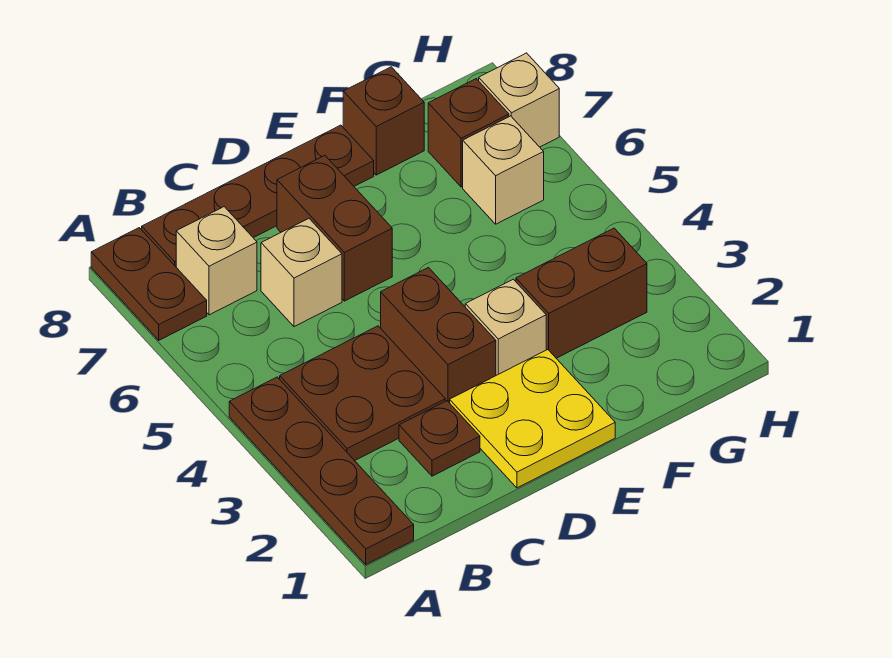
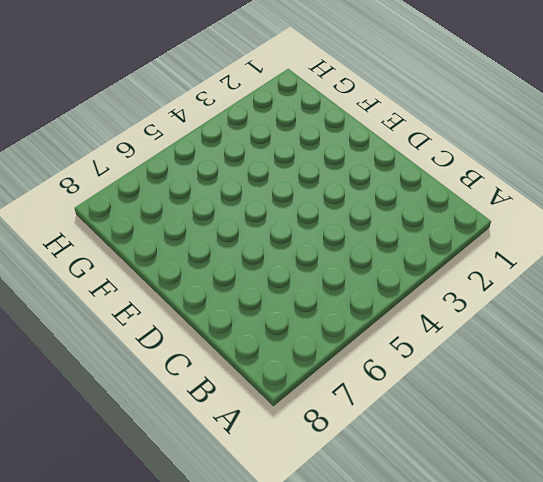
none -> brown plate A1:A4 level 1
none -> brown plate A7:A8 level 1
none -> brown plate B3:C4 level 1

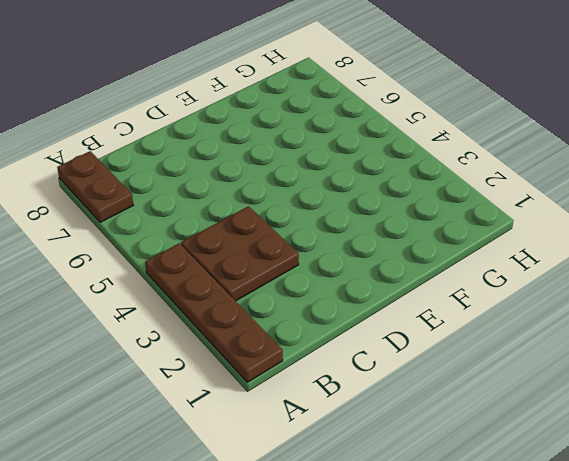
none -> tan brick B7 level 1
none -> brown plate B8:E8 level 1
none -> brown plate C2 level 1

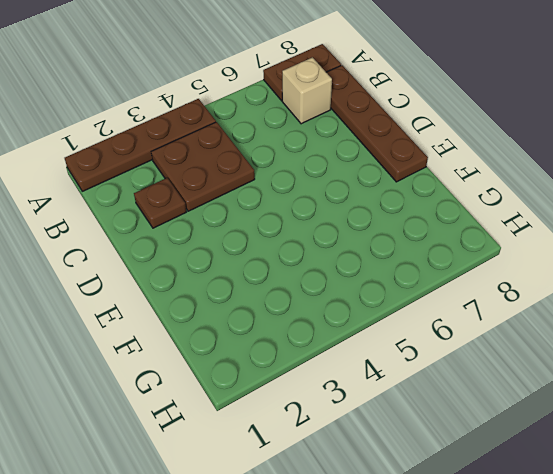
none -> tan brick C6 level 1
none -> yellow plate D1:E2 level 1
none -> brown brick D3:D4 level 1

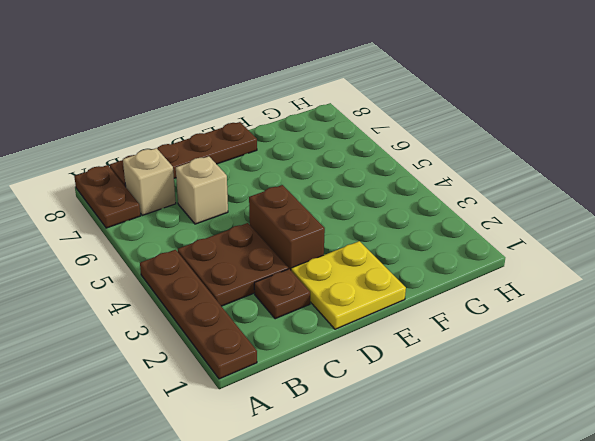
none -> brown brick D6:D7 level 1
none -> tan brick E3 level 1
none -> brown brick F3:G3 level 1

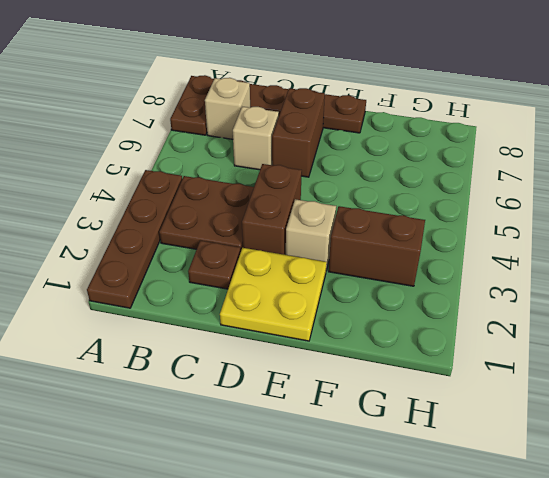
none -> brown brick F8 level 1
none -> tan brick G6 level 1
none -> brown brick G7 level 1

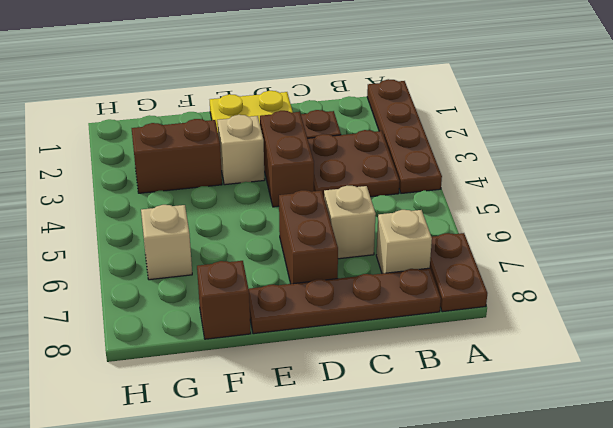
none -> brown brick G7 level 1
none -> tan brick H7 level 1

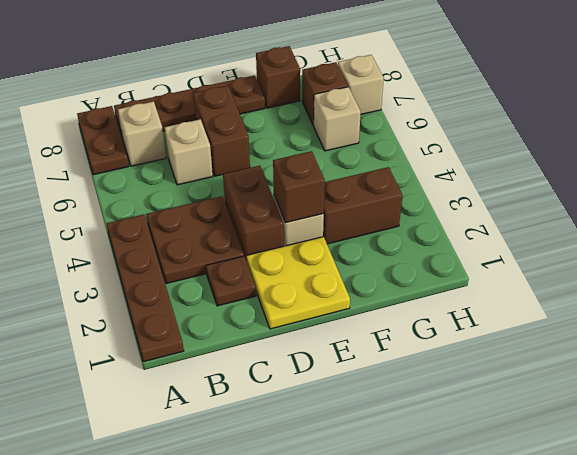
brown brick E3 level 2 -> none

